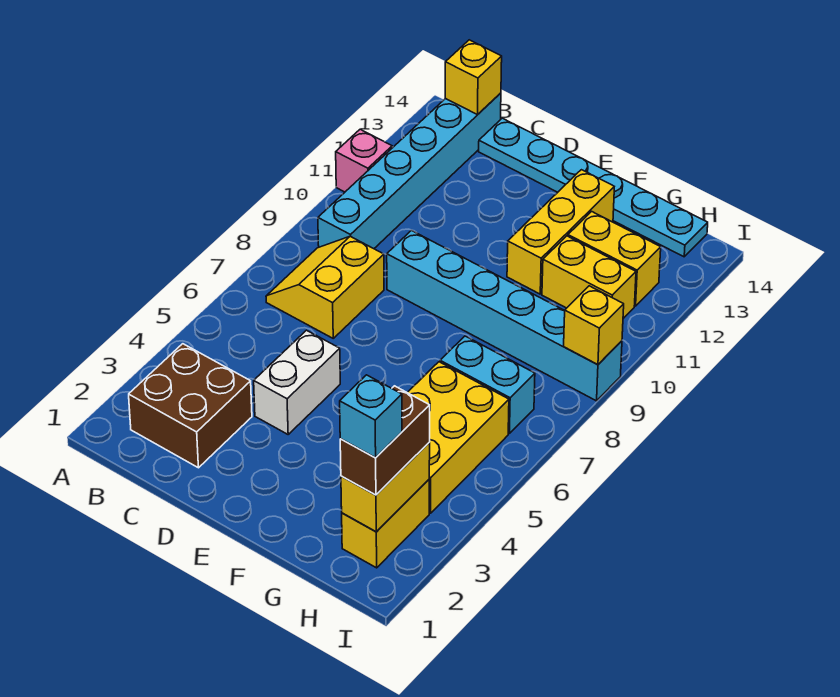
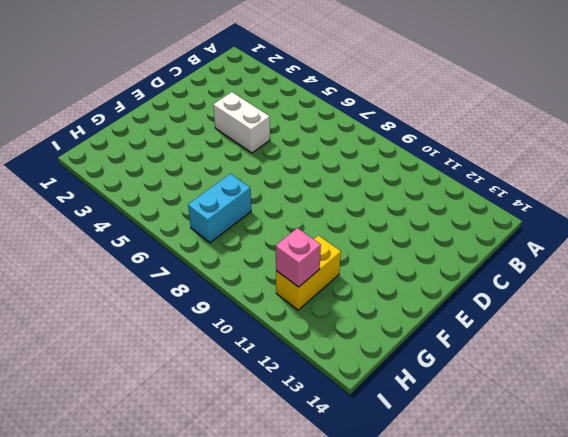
pink brick H11 level 2 -> pink brick A11 level 1
none -> brown brick B2:C3 level 1
none -> yellow slope B7:C8 level 1 top C
none -> cyan brick B9:B14 level 1

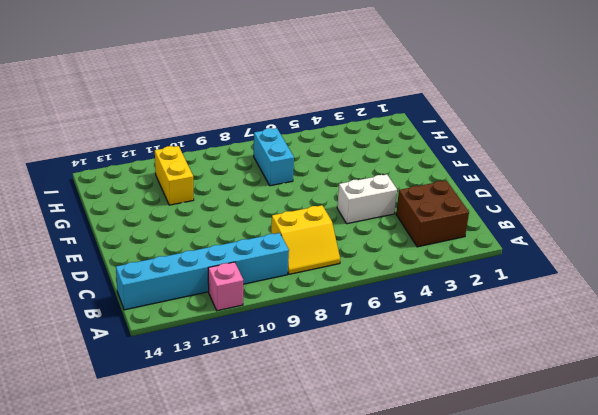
none -> cyan plate C14:H14 level 1
none -> cyan brick D9:I9 level 1
none -> yellow brick F11:F13 level 1

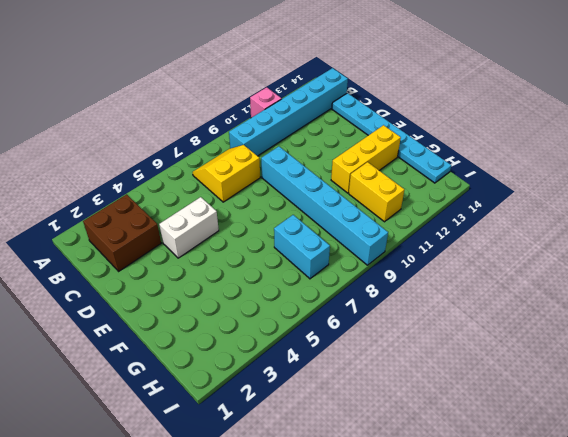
none -> yellow brick G4:H6 level 1
none -> yellow brick G12:H12 level 1
none -> yellow brick H2:H3 level 1

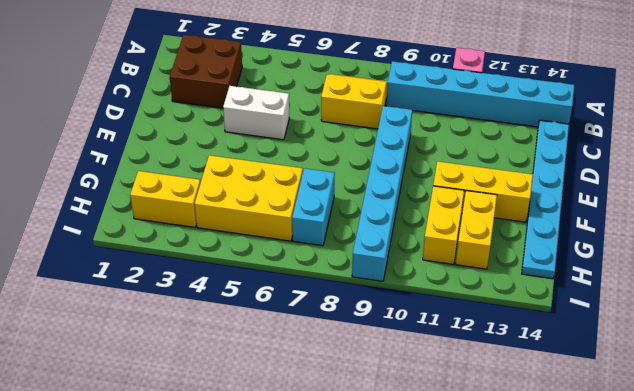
none -> yellow brick B14 level 2
none -> yellow brick H2:H3 level 2
none -> yellow brick I9 level 2

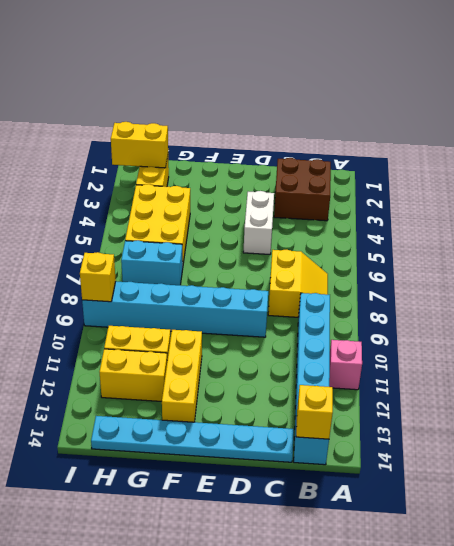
yellow brick H2:I2 level 2 -> yellow brick H2:H3 level 2
none -> brown brick H2:H3 level 3
none -> cyan brick H2 level 4

